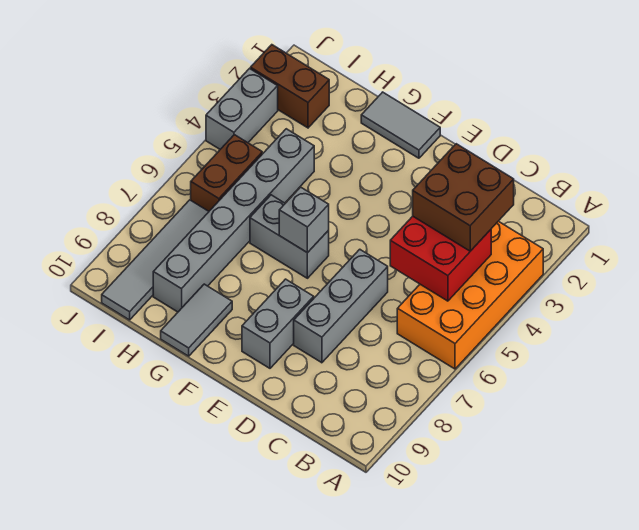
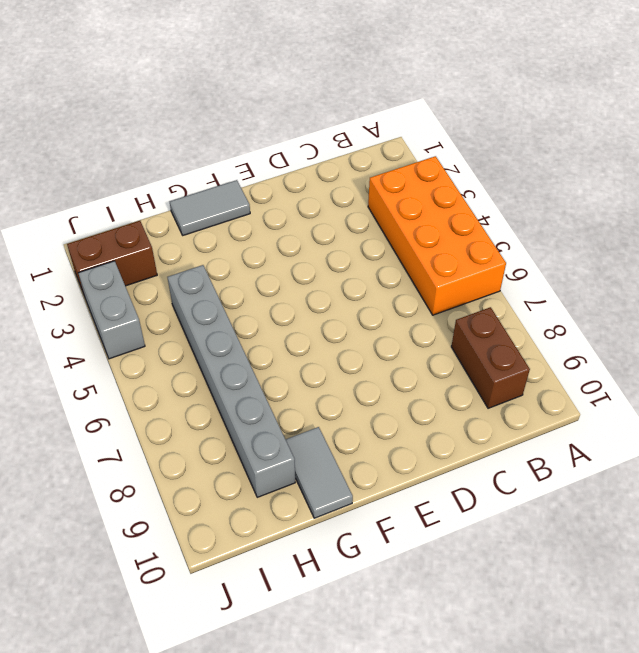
brown brick B8:B9 level 1 -> brown brick I5:I6 level 1
none -> grey brick D6:D8 level 1
none -> grey brick E8:E9 level 1
none -> grey brick F6:G6 level 1

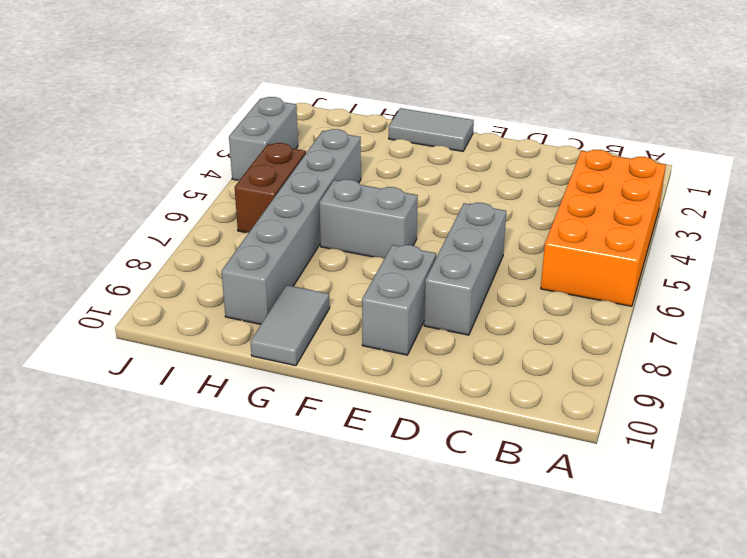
none -> brown brick I2:J2 level 1
none -> grey tile I7:I10 level 1
none -> red brick B4:C5 level 2

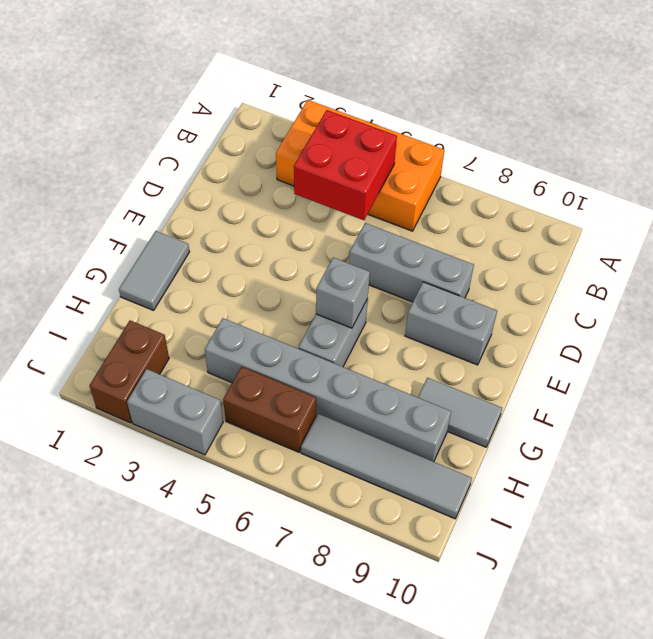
none -> brown brick B3:C4 level 3

